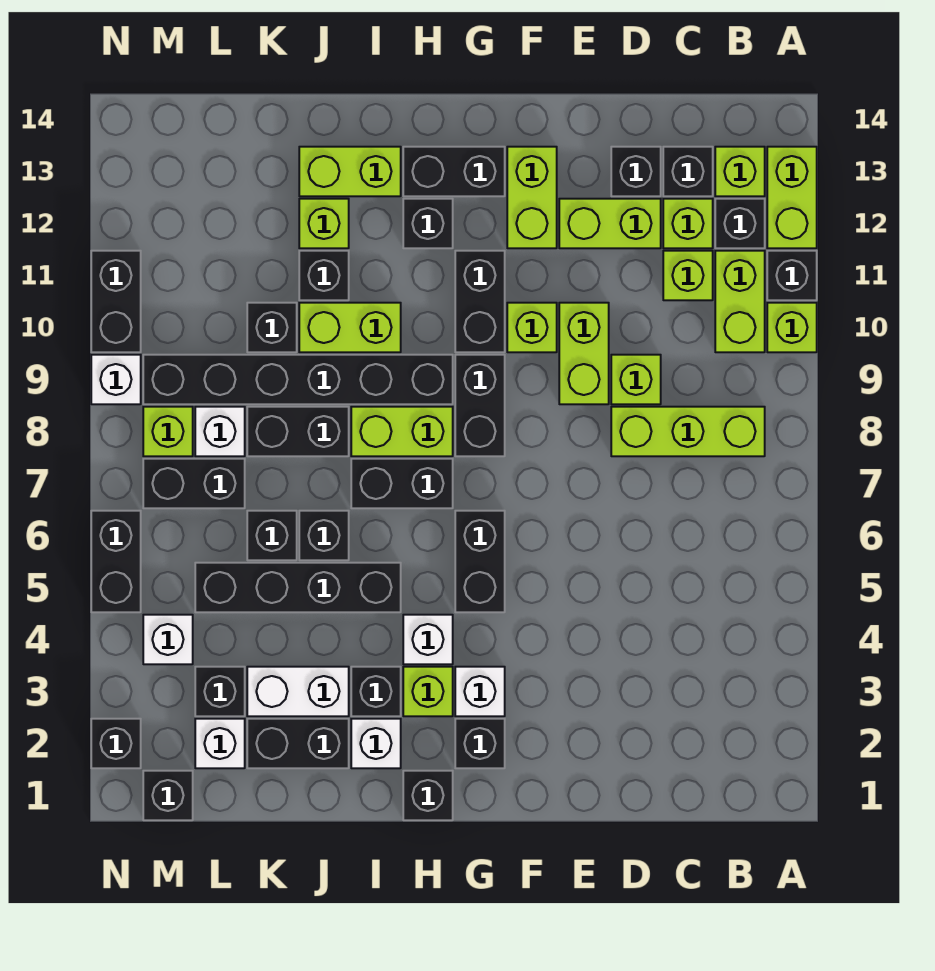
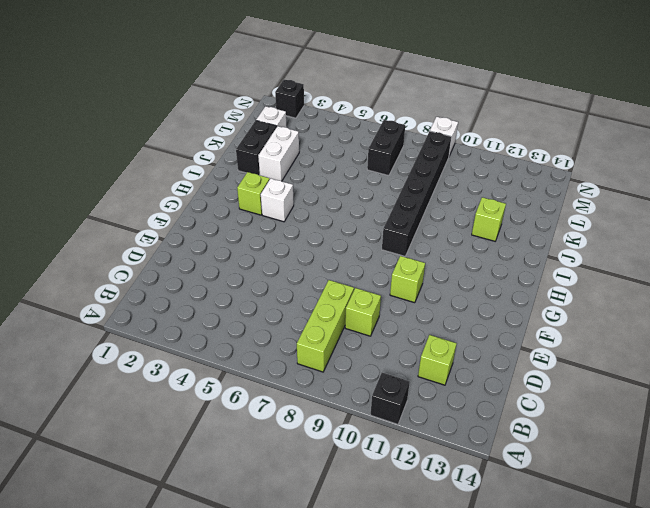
none -> lime brick A10 level 1
none -> lime brick A12:A13 level 1
none -> lime brick B10:B11 level 1
none -> black brick B12 level 1

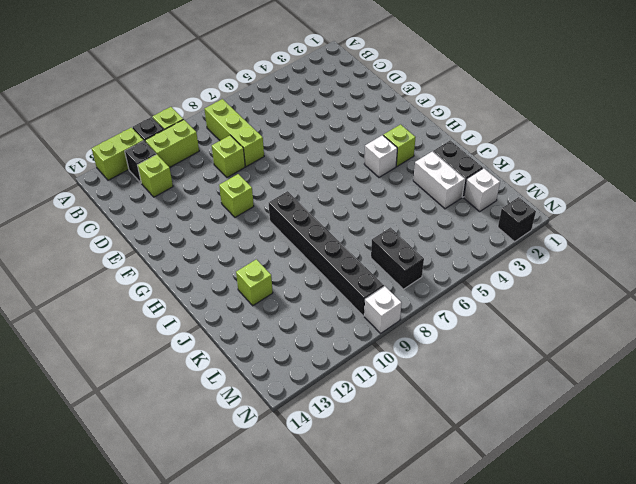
none -> lime brick B13 level 1
none -> lime brick C11 level 1
none -> black brick C13 level 1
none -> lime brick D12:E12 level 1

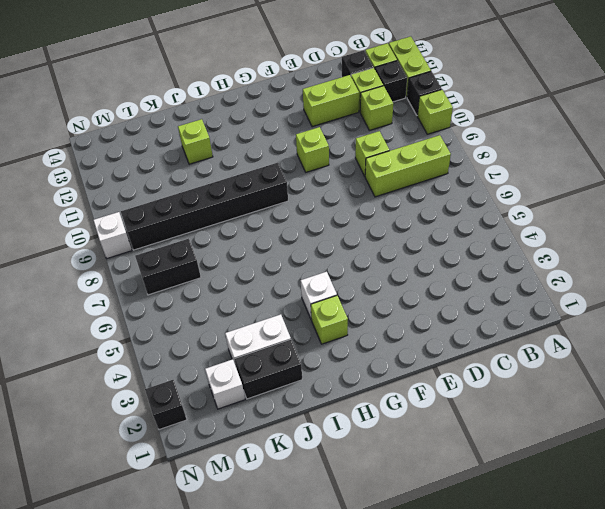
none -> lime brick B10:B11 level 1
none -> black brick D13 level 1
none -> lime brick E9:E10 level 1
none -> lime brick F12:F13 level 1

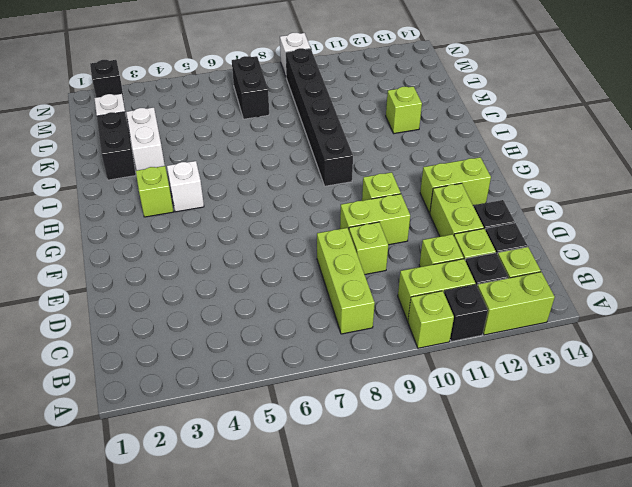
none -> black brick G2 level 1
none -> white brick G3 level 1
none -> black brick G5:G6 level 1
none -> black brick G8:G9 level 1

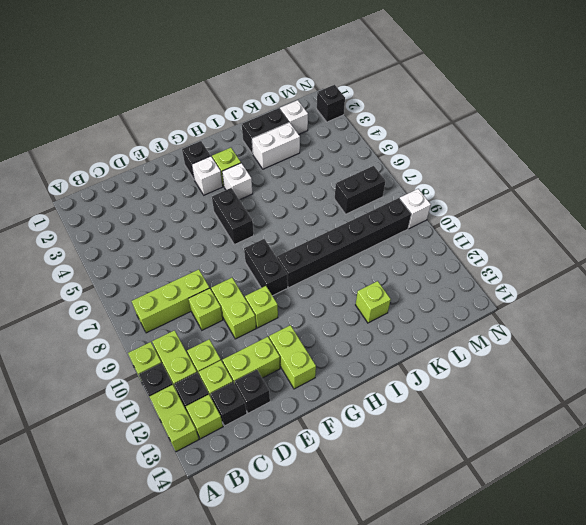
none -> black brick G10:G11 level 1
none -> black brick G13:H13 level 1
none -> black brick H1 level 1
none -> black brick H7:I7 level 1

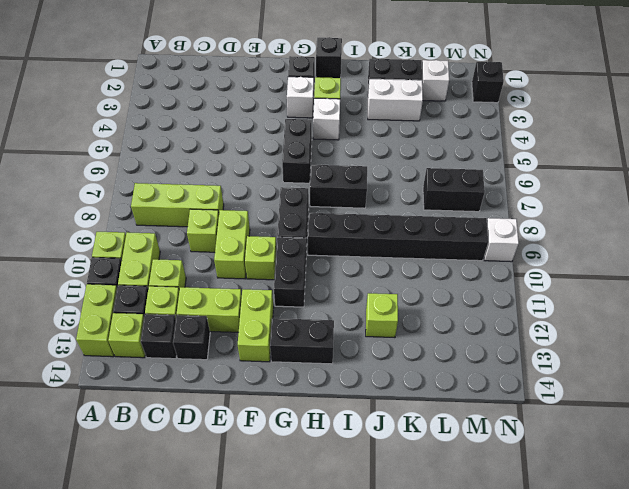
none -> lime brick H8:I8 level 1
none -> black brick H12 level 1
none -> white brick I2 level 1
none -> black brick I3 level 1

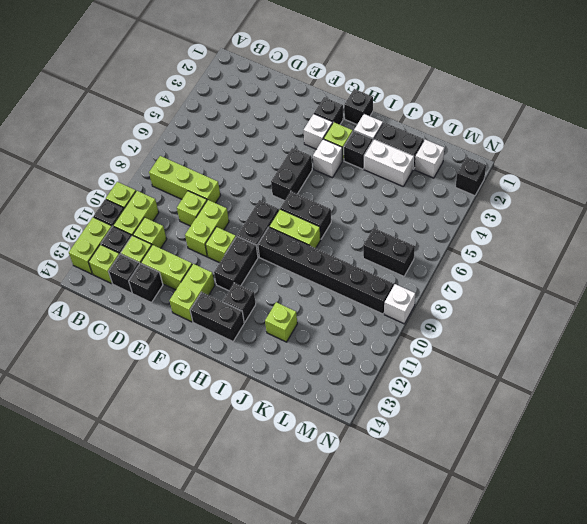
none -> black brick I5:L5 level 1
none -> lime brick I10:J10 level 1
none -> lime brick I13:J13 level 1
none -> black brick J6 level 1

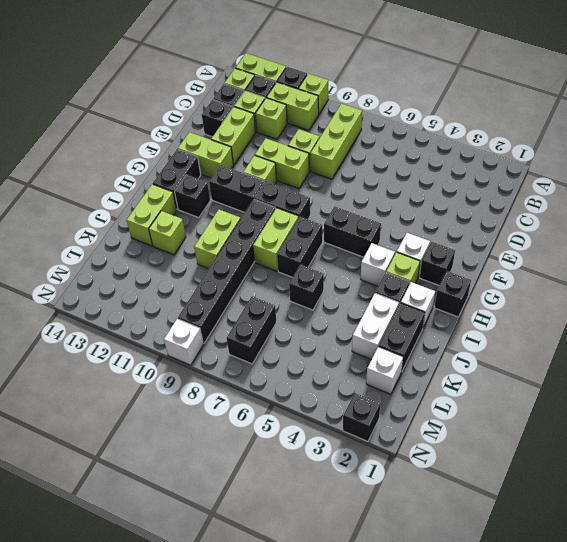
none -> black brick I5:L5 level 1
none -> black brick J8:K8 level 1
none -> black brick J11 level 1
none -> black brick K6 level 1

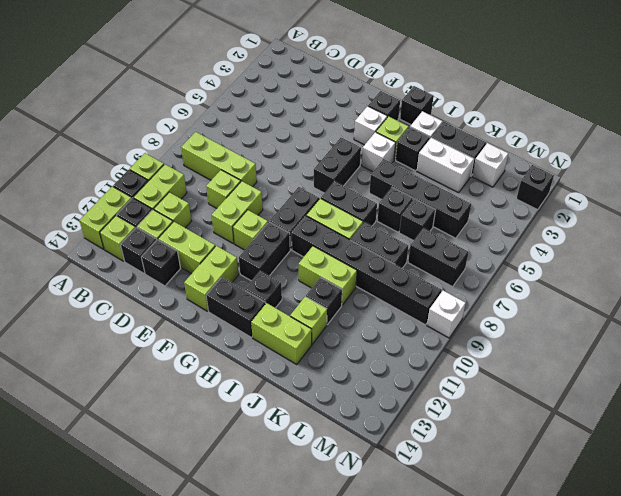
none -> black brick K10 level 1
none -> black brick L3 level 1
none -> white brick L8 level 1
none -> black brick M1 level 1

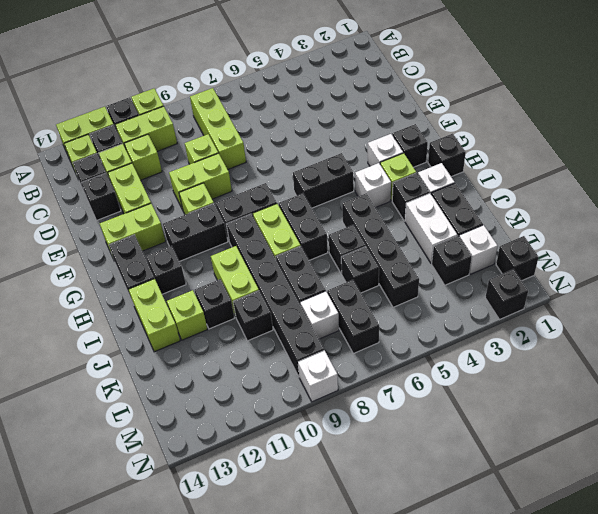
none -> white brick M4 level 1
none -> lime brick M8 level 1
none -> black brick N5:N6 level 1
none -> black brick N10:N11 level 1

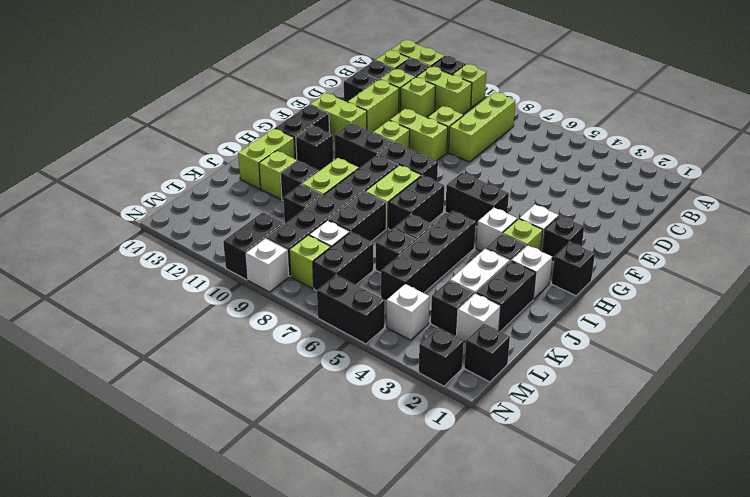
black brick M10:N10 level 1 -> black brick N10:N11 level 1

